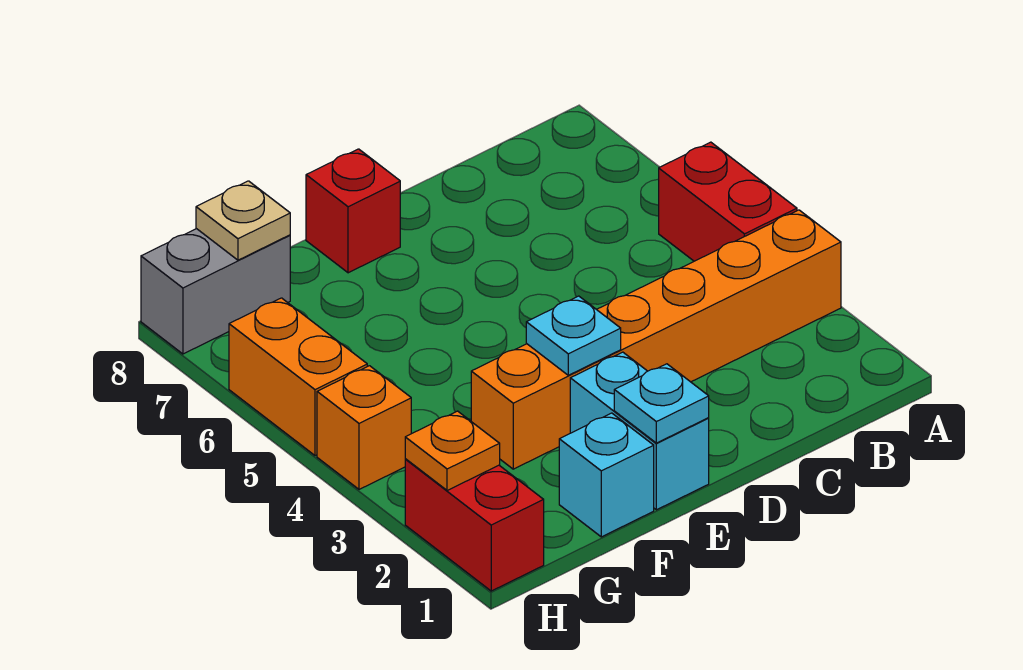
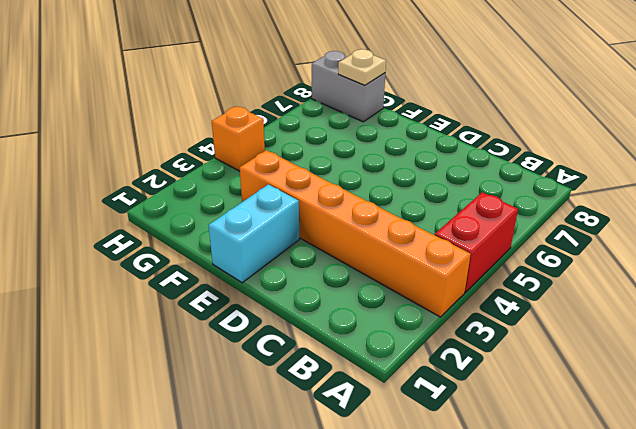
none -> red brick E8 level 1
none -> cyan brick F1 level 1
none -> red brick H1:H2 level 1

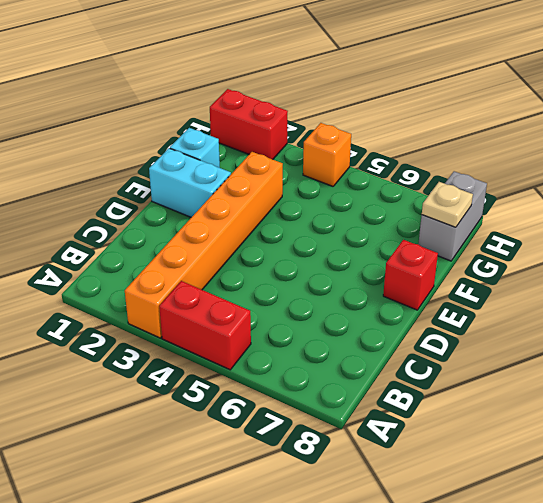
none -> orange brick H5:H6 level 1
none -> cyan plate E1 level 2
none -> cyan plate E3 level 2

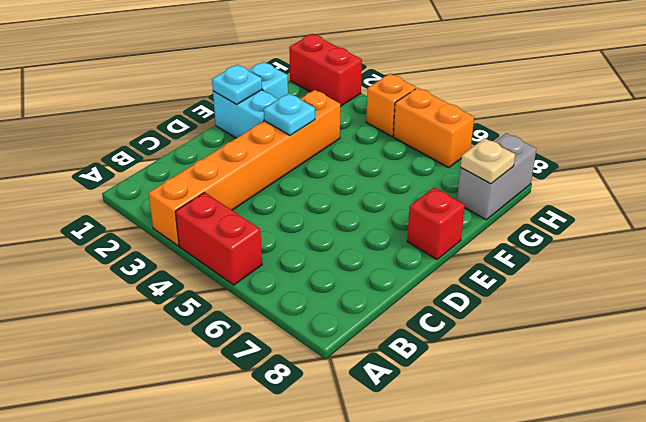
none -> orange plate H2 level 2

